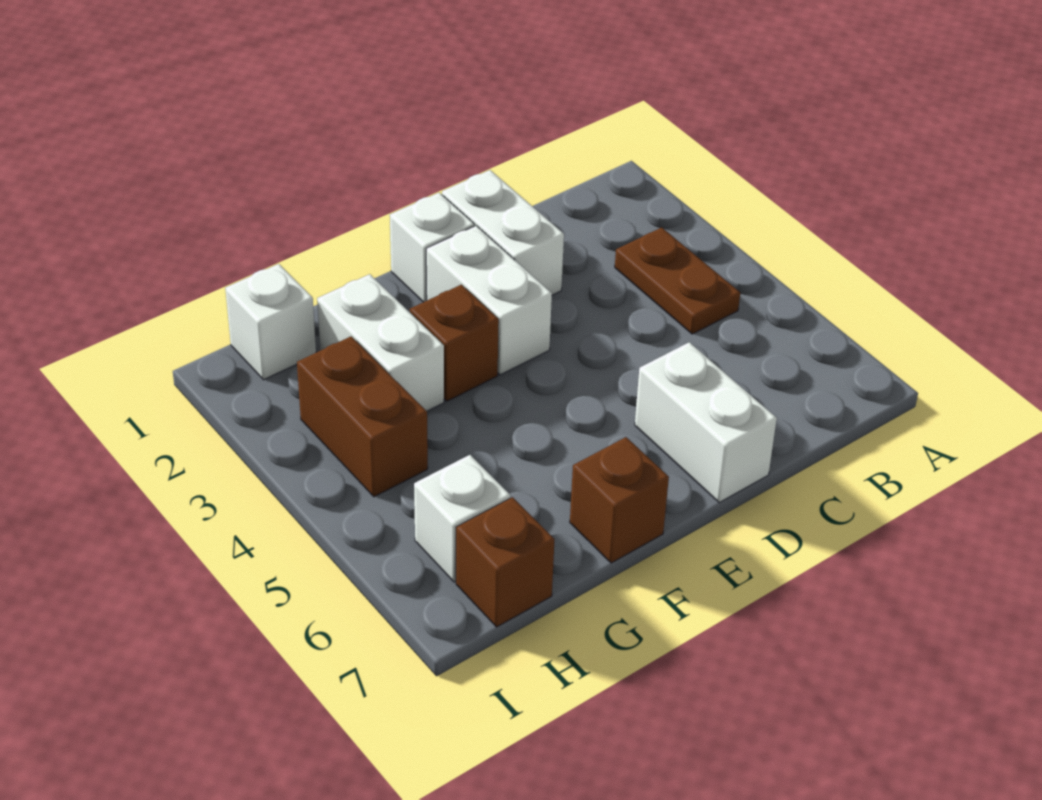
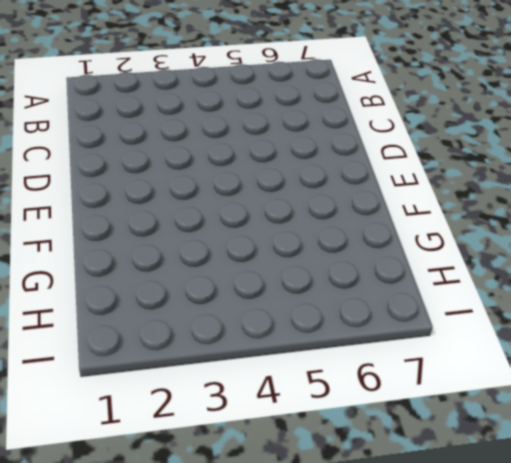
none -> brown plate B3:B4 level 1
none -> white brick D1:D2 level 1
none -> white brick D6:D7 level 1

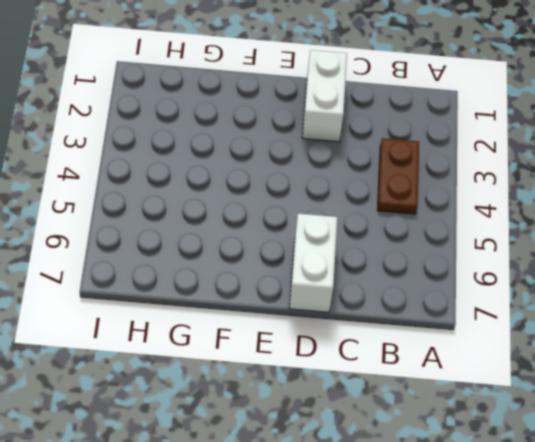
none -> white brick E1 level 1
none -> white brick E2:E3 level 1
none -> brown brick F3 level 1

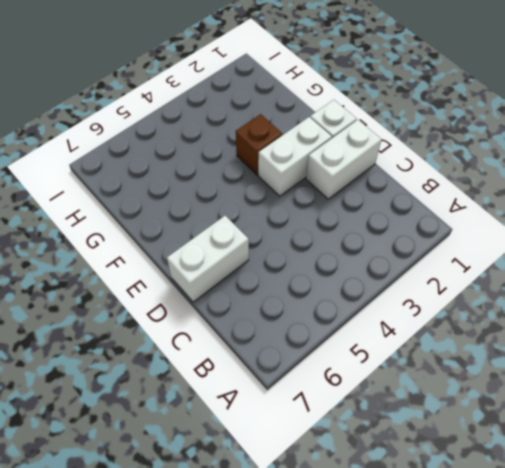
none -> brown plate B3:B4 level 1
none -> brown brick F7 level 1
none -> white brick G2:G3 level 1

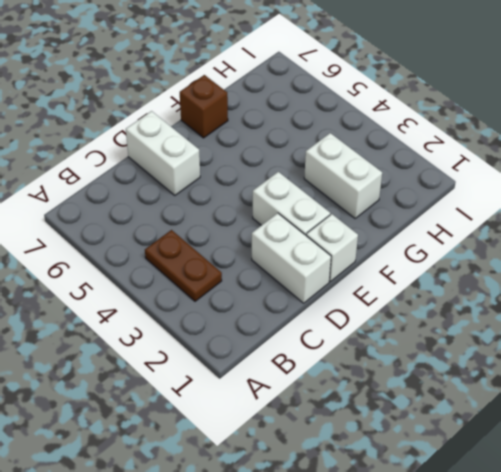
none -> brown brick F3 level 1
none -> white brick H1 level 1
none -> brown brick H3:H4 level 1

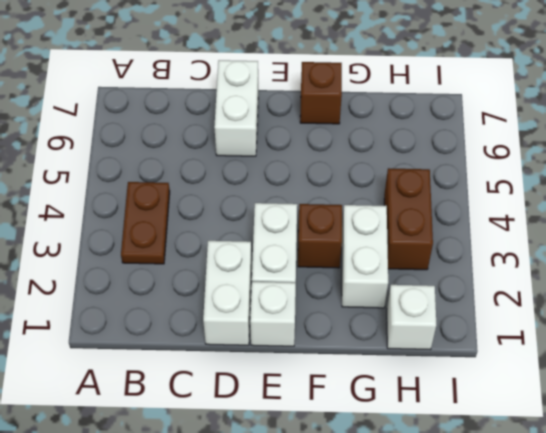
none -> white brick H6 level 1
none -> brown brick H7 level 1

